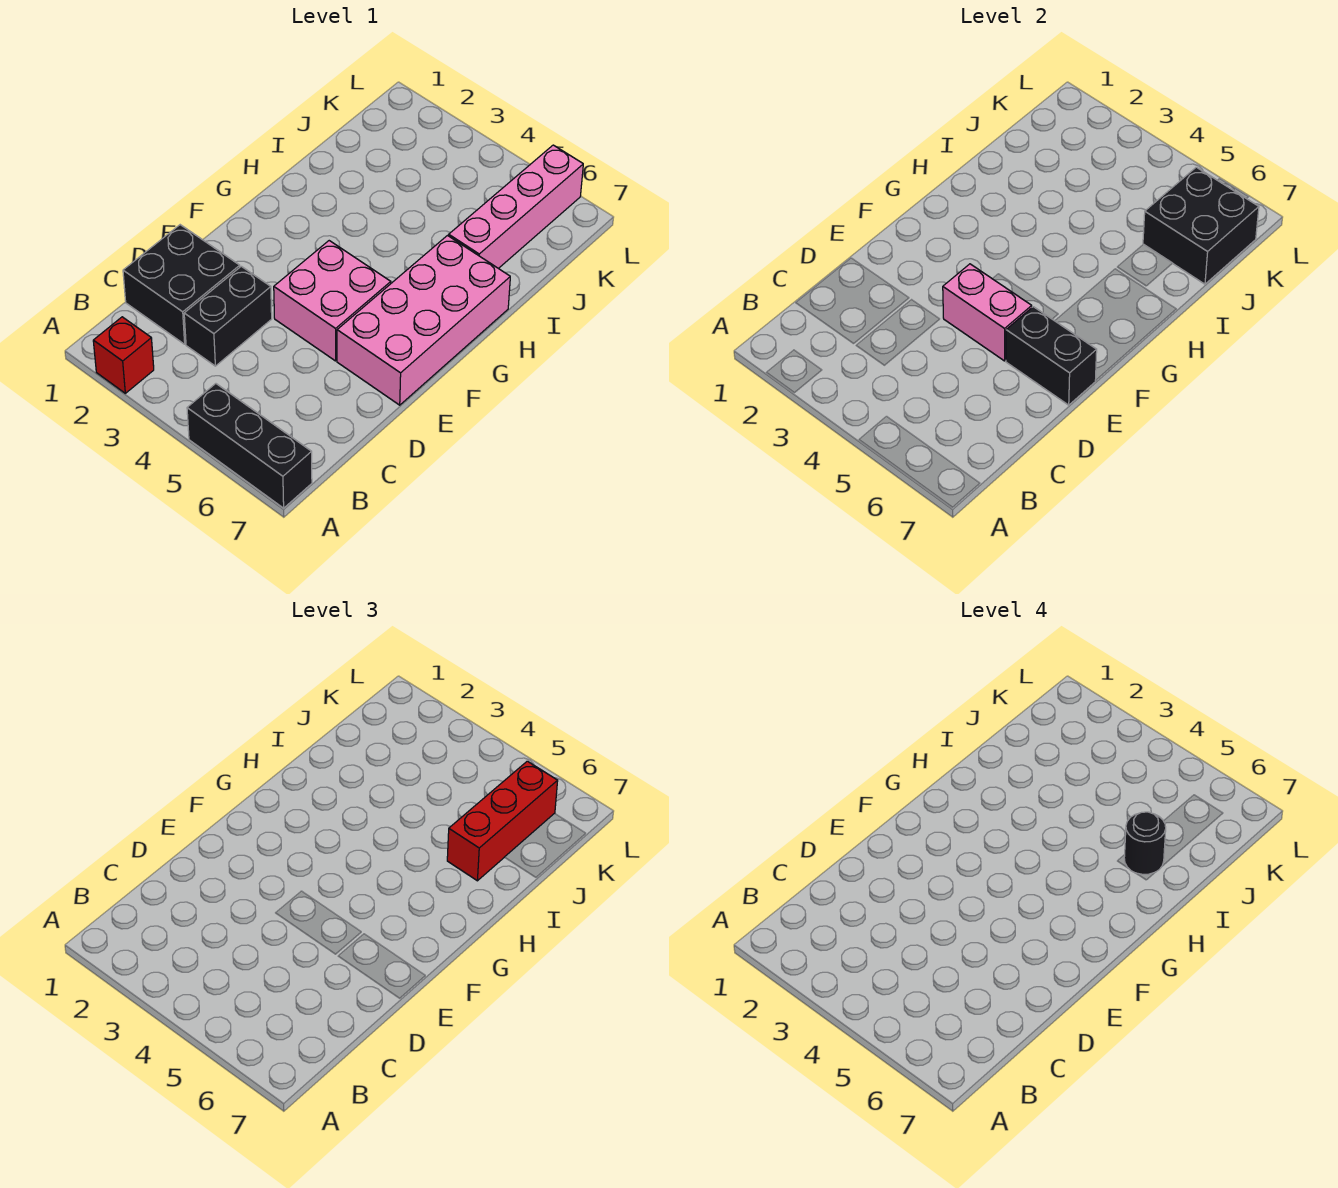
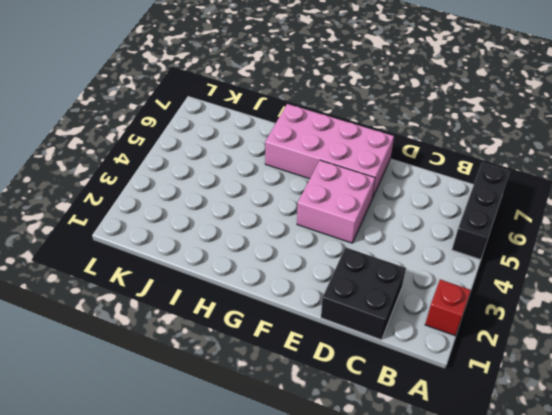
none -> black brick C3:D3 level 1
none -> pink brick I6:L6 level 1
none -> pink brick E4:E5 level 2

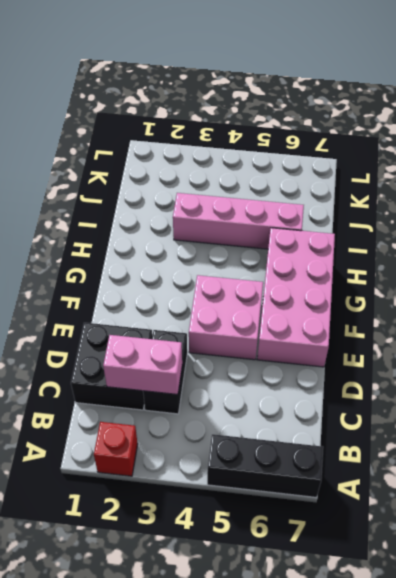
pink brick C2:C3 level 2 -> pink brick E4:E5 level 2
pink brick I3:I6 level 1 -> pink brick I6:L6 level 1
none -> black brick E6:E7 level 2
none -> black brick J6:K7 level 2
none -> red brick I6:K6 level 3

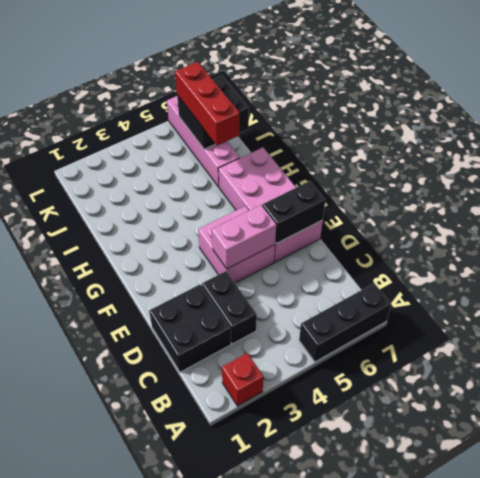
none -> black round brick I6 level 4

